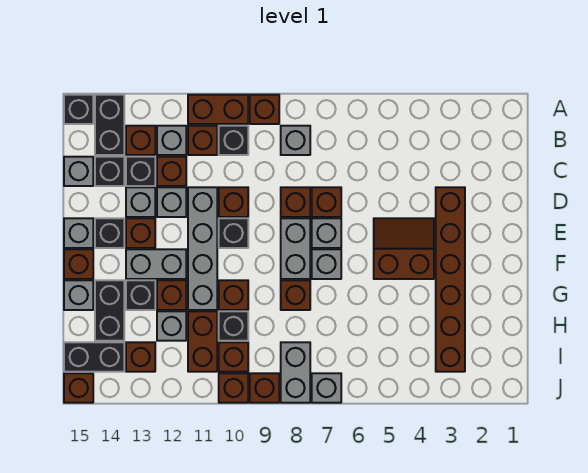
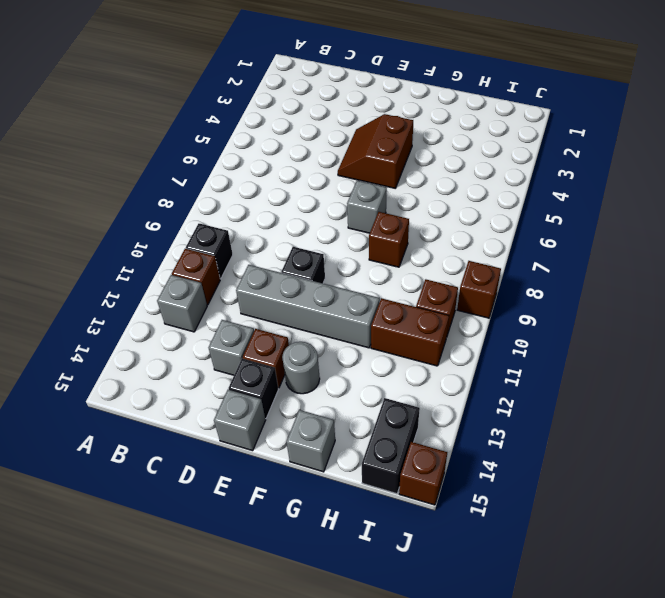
grey round brick F13 level 1 -> grey brick F12:F13 level 1
none -> brown brick A9 level 1
none -> brown brick A10:A11 level 1
none -> black brick A14:B14 level 1
none -> black brick A15 level 1

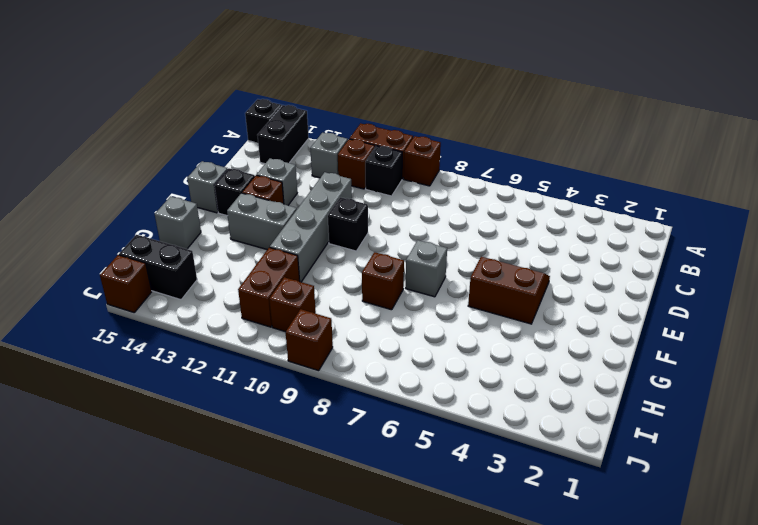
none -> grey brick B8 level 1
none -> brown brick B13 level 1
none -> brown brick C12 level 1
none -> black brick C13 level 1

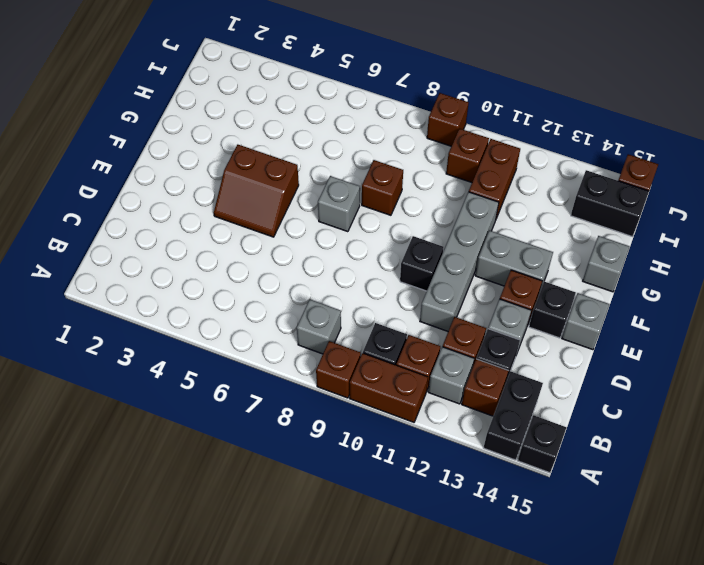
none -> black brick C14 level 1
none -> grey brick C15 level 1
none -> brown brick D3:I3 level 1
none -> brown brick D7 level 1

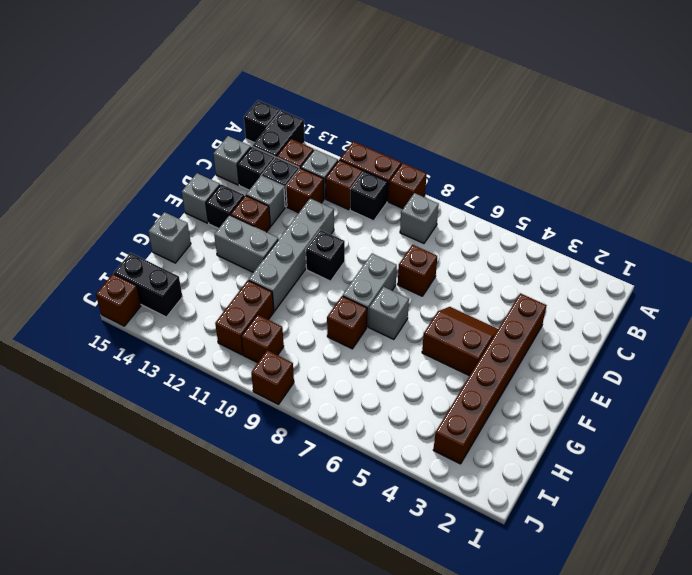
none -> brown brick D8 level 1
none -> brown brick D10 level 1
none -> grey brick D12 level 1
none -> grey brick E7 level 1

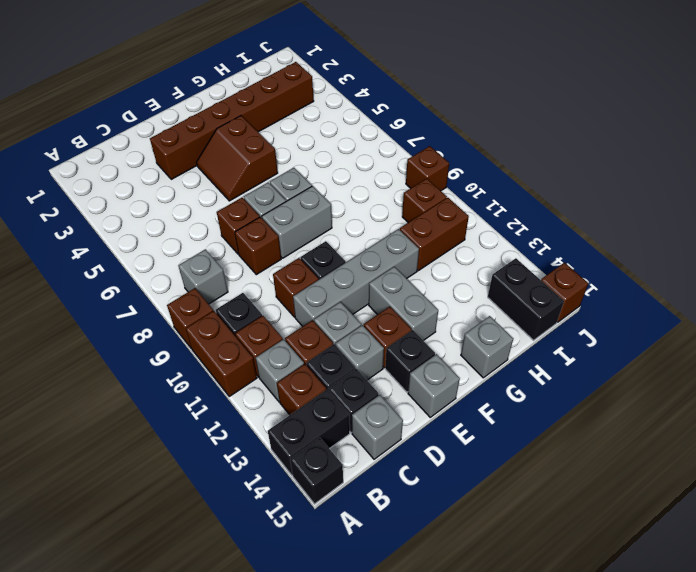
none -> brown brick F15 level 1
none -> brown brick G8 level 1
none -> brown brick G10 level 1
none -> brown brick G12 level 1

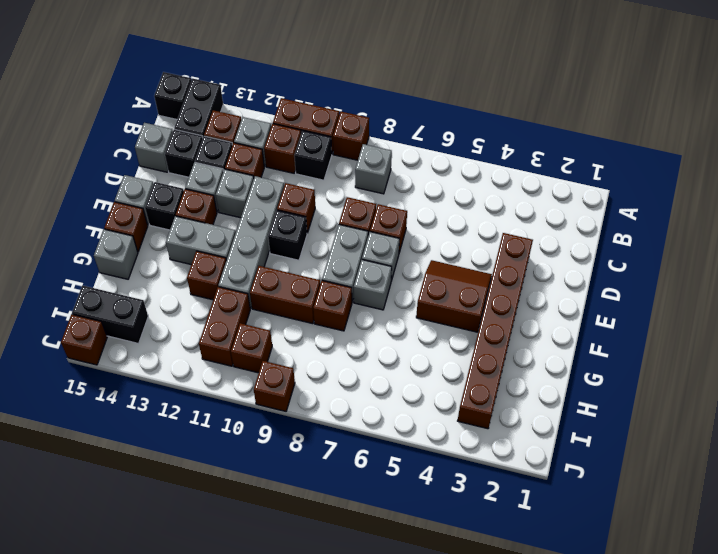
brown brick G9:G10 level 1 -> brown brick G10 level 1
none -> black brick G13 level 1
none -> black brick G14:H14 level 1
none -> black brick H10 level 1
none -> grey brick H12 level 1

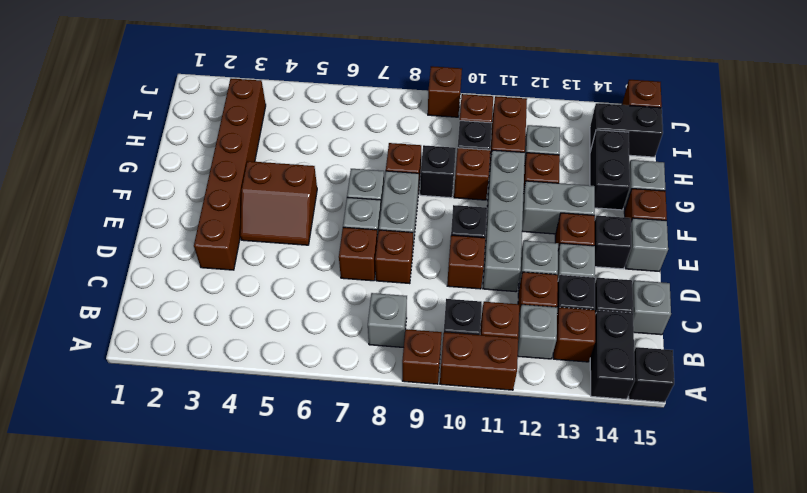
black brick G9 level 1 -> black brick G13 level 1
none -> grey brick I8:J8 level 1
none -> brown brick I13 level 1
none -> grey brick J7 level 1
none -> brown brick J10 level 1

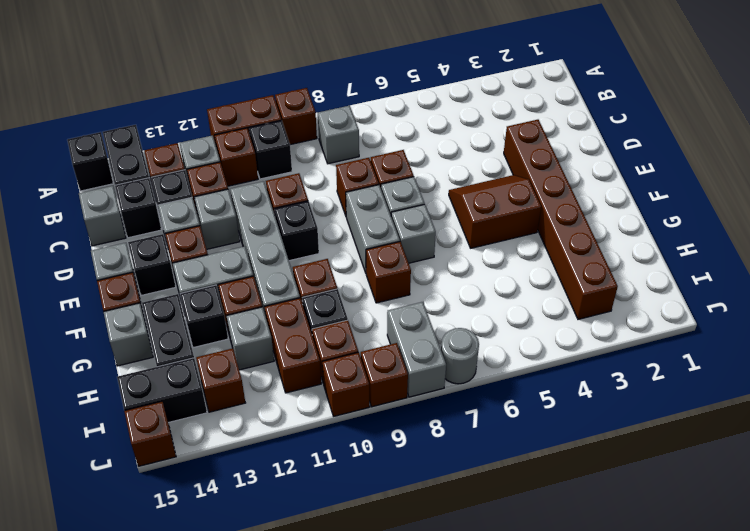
grey round brick J7 level 1 -> grey brick J7 level 1

